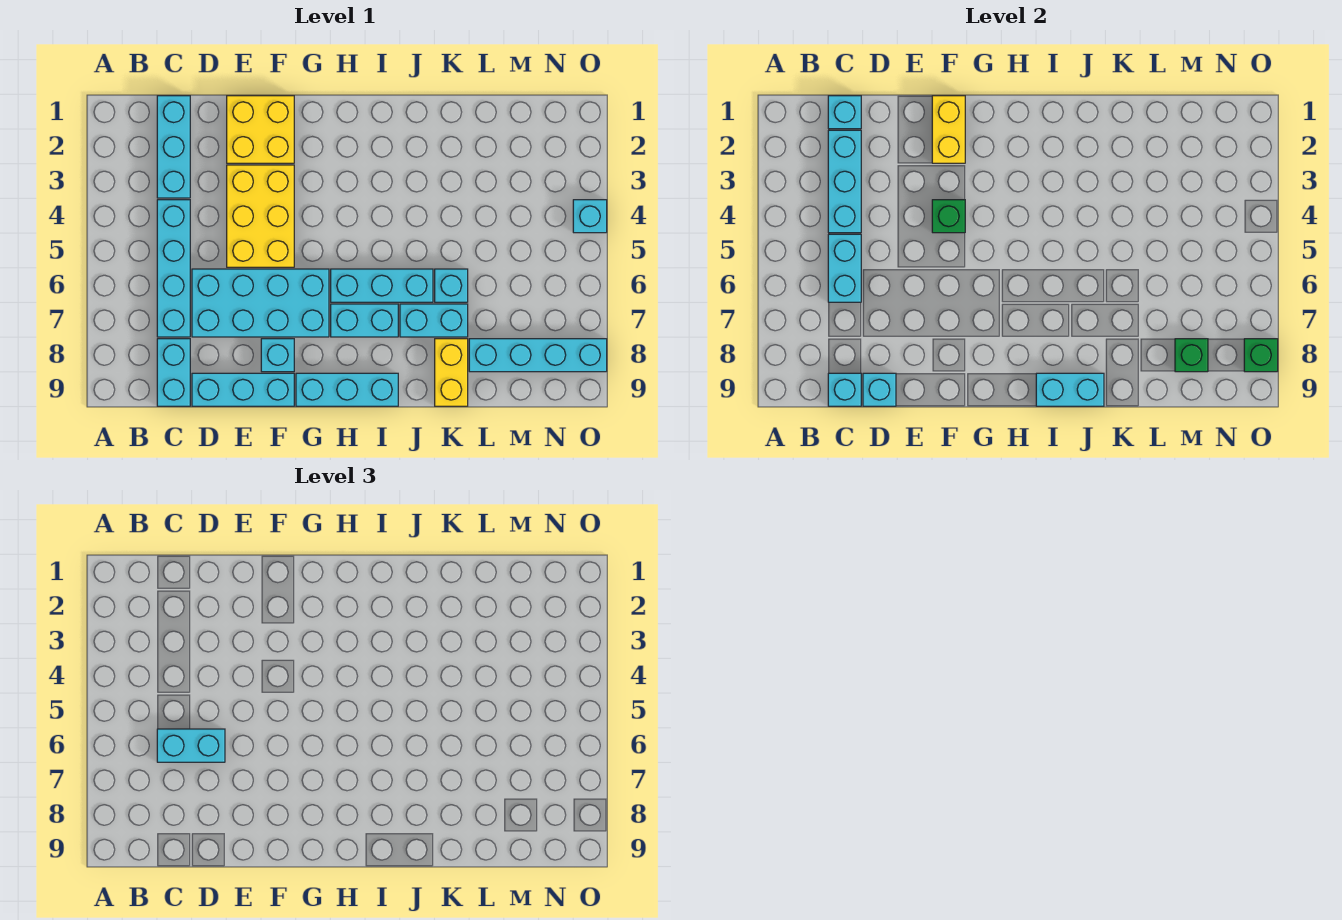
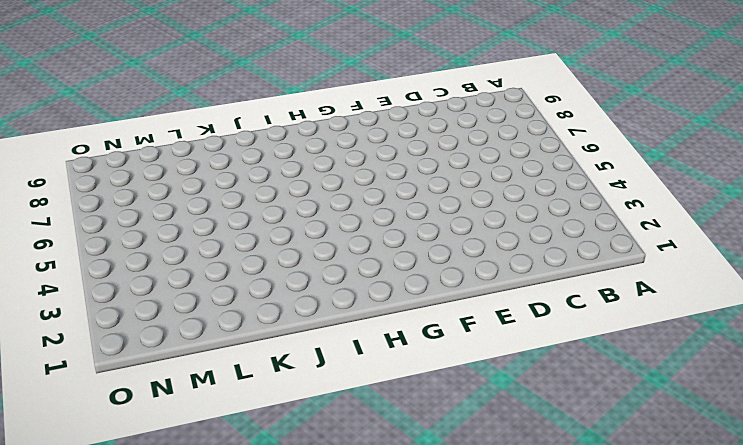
none -> cyan brick C1:C3 level 1
none -> cyan brick C4:C7 level 1
none -> cyan brick C8:C9 level 1

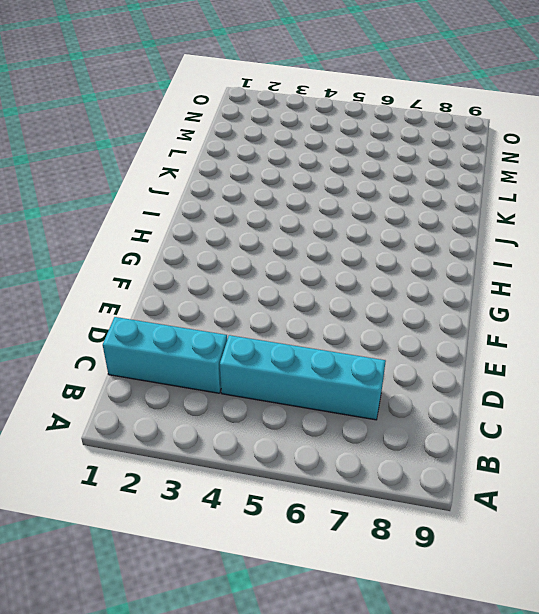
none -> cyan brick C8:C9 level 1
none -> cyan brick D6:G7 level 1
none -> cyan brick D9:F9 level 1

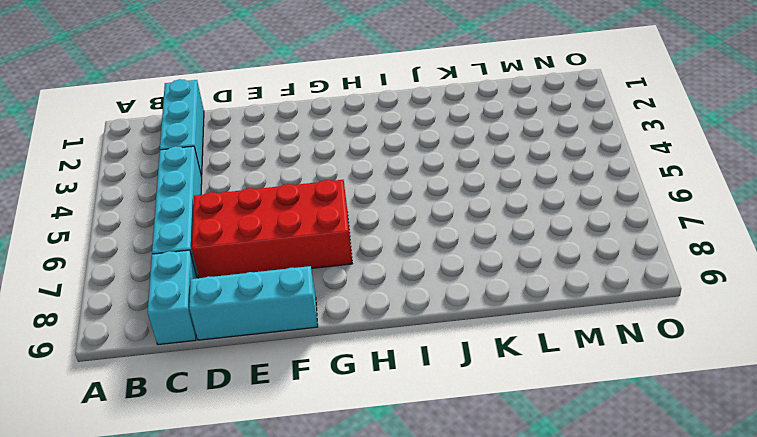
red brick D6:G7 level 1 -> cyan brick D6:G7 level 1
none -> yellow brick E1:F2 level 1
none -> yellow brick E3:F5 level 1
none -> cyan brick F8 level 1

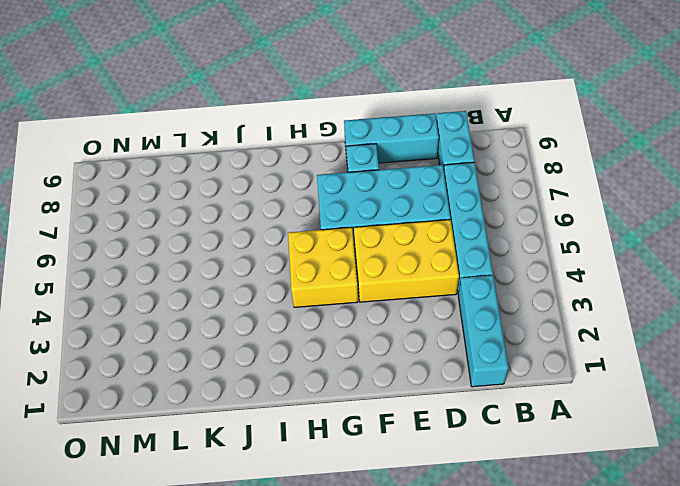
yellow brick D4:F5 level 1 -> yellow brick E3:F5 level 1
yellow brick G4:H5 level 1 -> yellow brick E1:F2 level 1
none -> cyan brick G9:I9 level 1
none -> cyan brick H6:J6 level 1
none -> cyan brick H7:I7 level 1

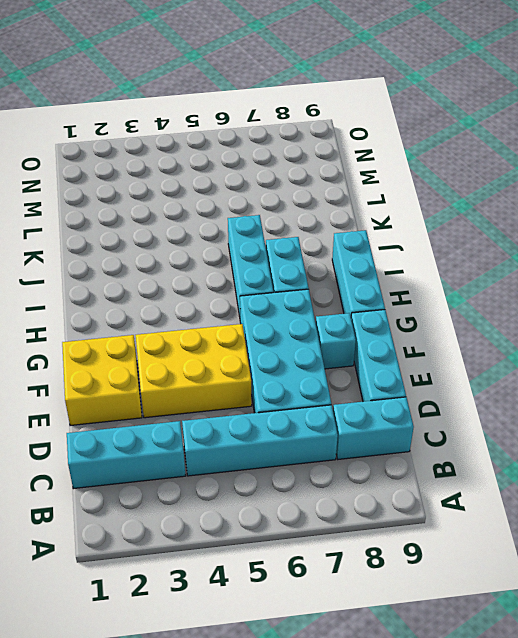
none -> cyan brick J7:K7 level 1
none -> cyan brick K6 level 1
none -> yellow brick K8:K9 level 1

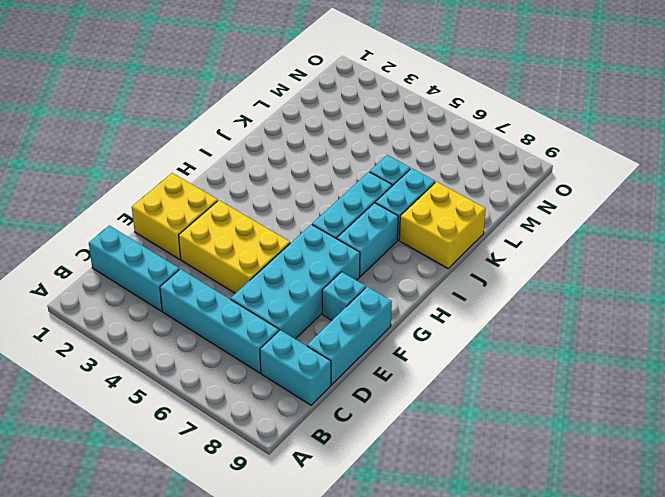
yellow brick J8:K9 level 1 -> yellow brick K8:K9 level 1
none -> cyan brick G9:I9 level 1
none -> cyan brick L8:O8 level 1
none -> cyan brick O4 level 1

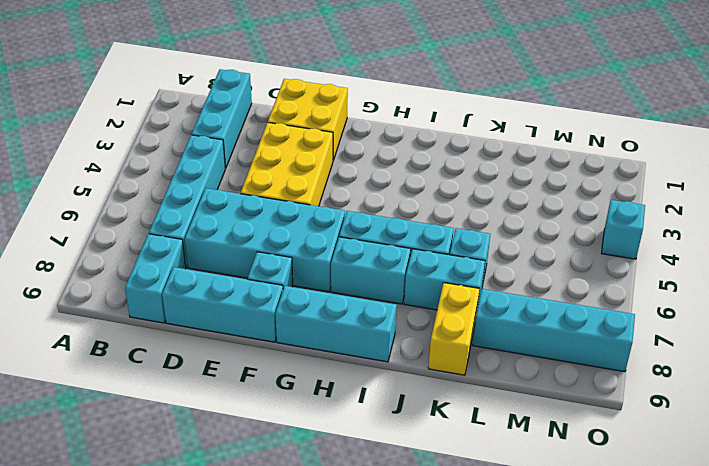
none -> cyan brick C1 level 2
none -> cyan brick C2:C4 level 2
none -> cyan brick C5:C6 level 2

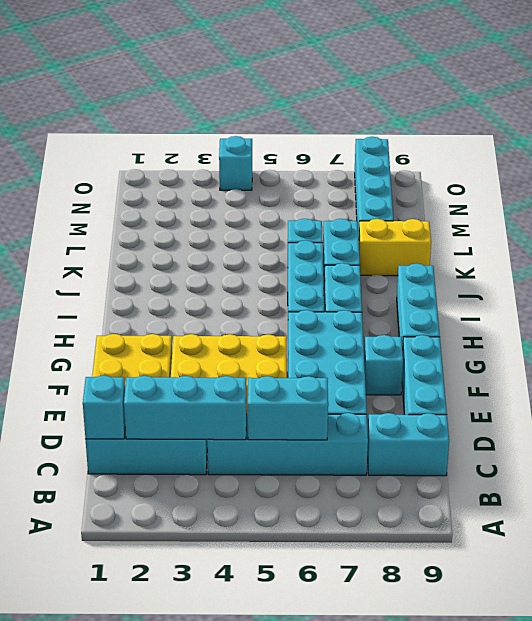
none -> cyan brick C9 level 2
none -> cyan brick D9 level 2
none -> yellow brick F1:F2 level 2

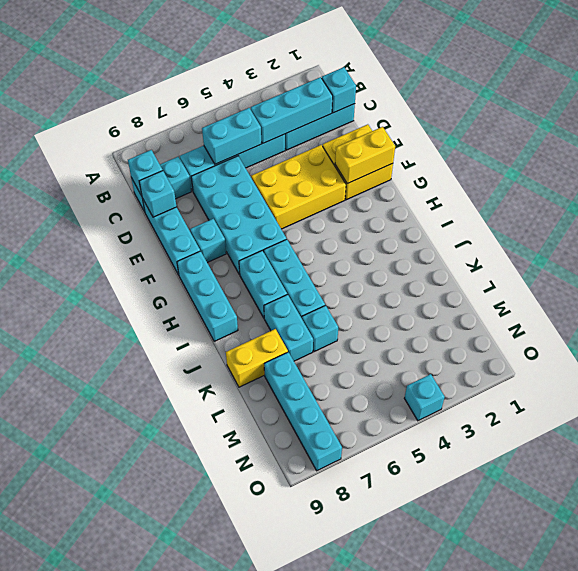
none -> green brick F4 level 2
none -> cyan brick I9:J9 level 2
none -> green brick M8 level 2

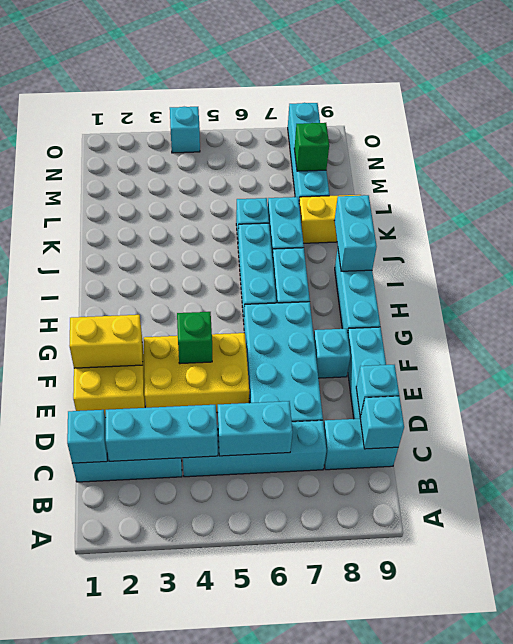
none -> green brick O8 level 2
none -> cyan brick C6:D6 level 3

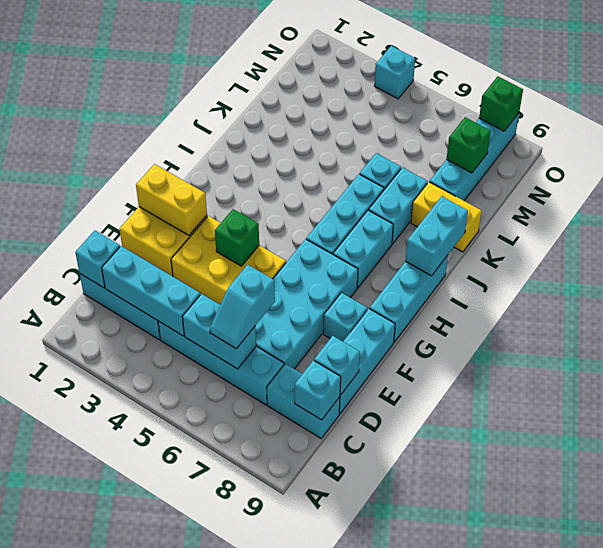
cyan slope C6:D6 level 3 top D -> cyan brick C6:D6 level 3

